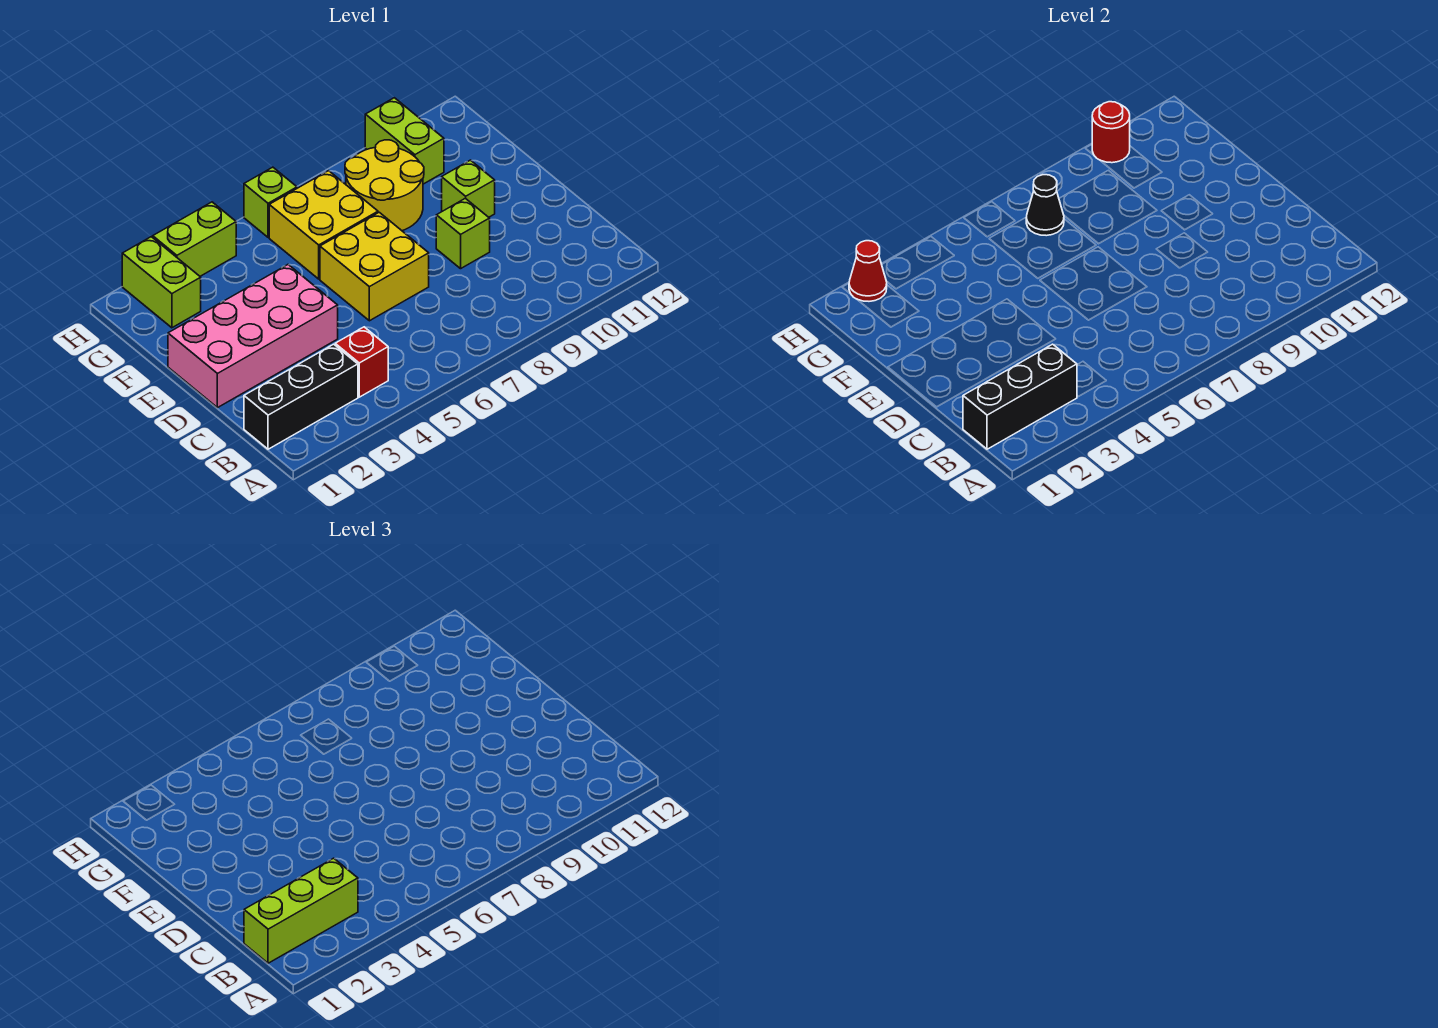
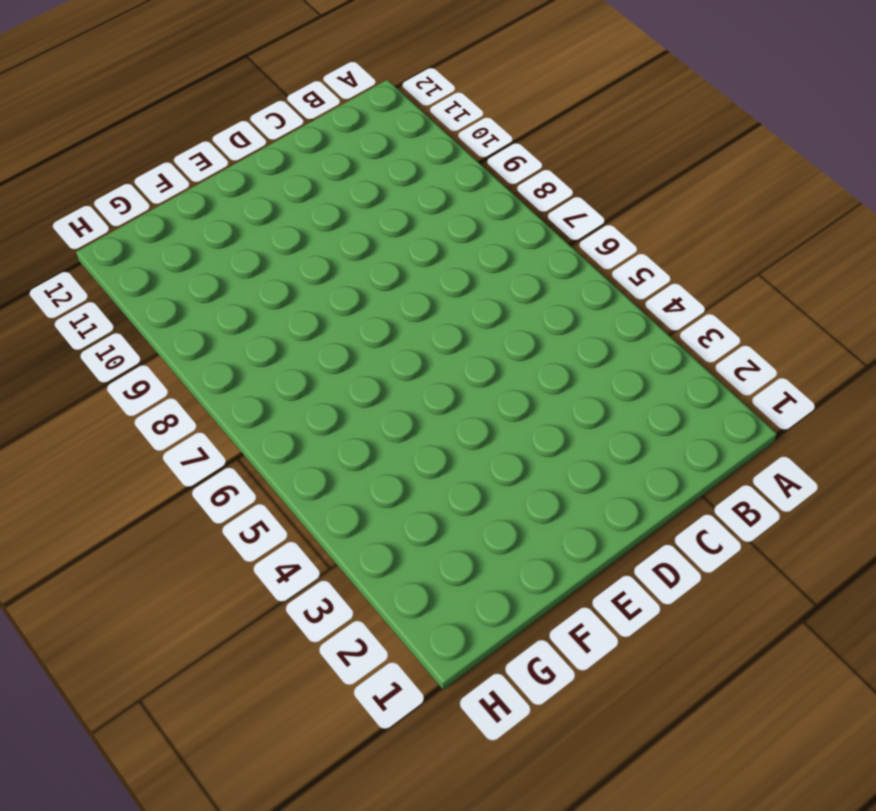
none -> black brick B1:B3 level 1
none -> red brick B4 level 1
none -> pink brick D1:E4 level 1

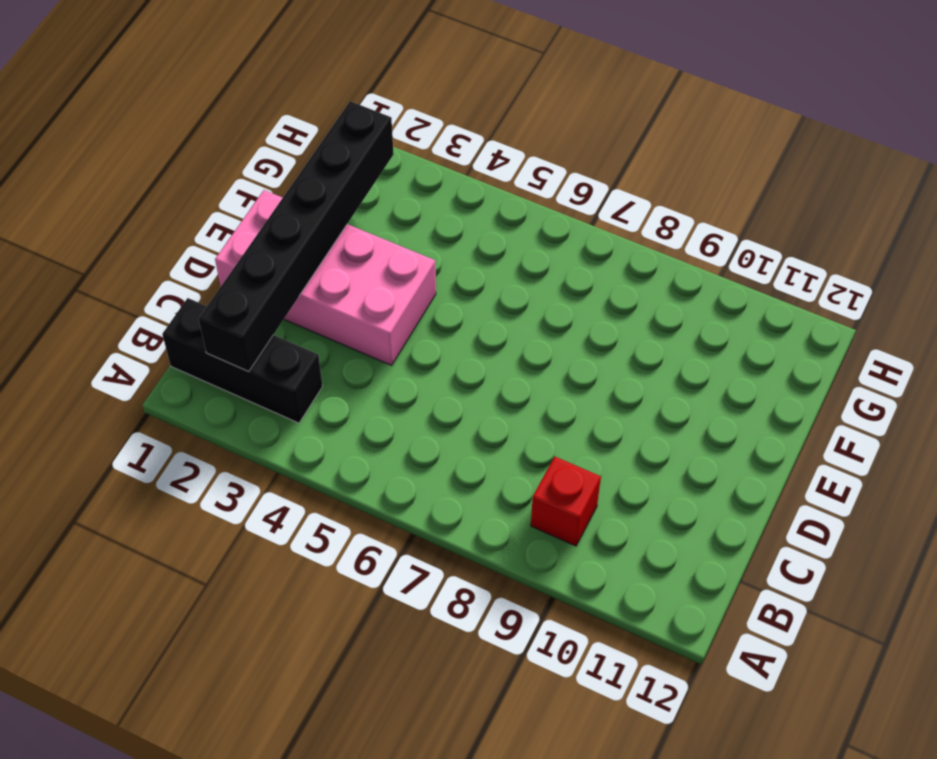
black brick B2:G2 level 2 -> black brick B1:B3 level 2
red brick B9 level 1 -> red brick B4 level 1
none -> yellow brick D6:E7 level 1
none -> lime brick D9 level 1
none -> lime brick E10 level 1

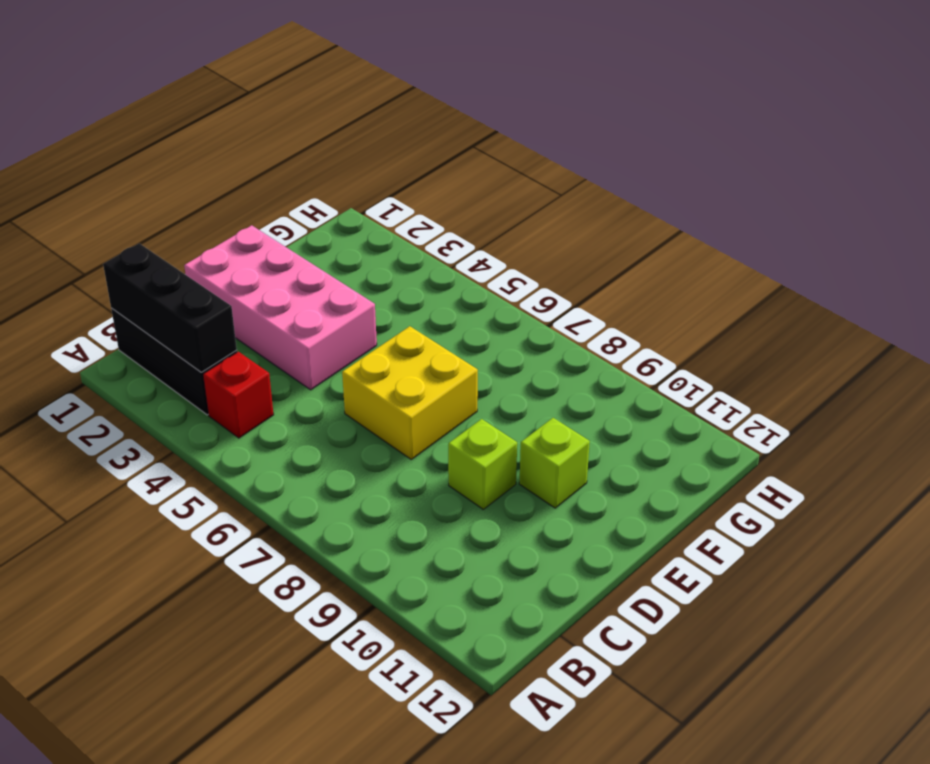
none -> yellow brick F6:G7 level 1
none -> yellow round brick F8:G9 level 1
none -> lime brick G2:H2 level 1

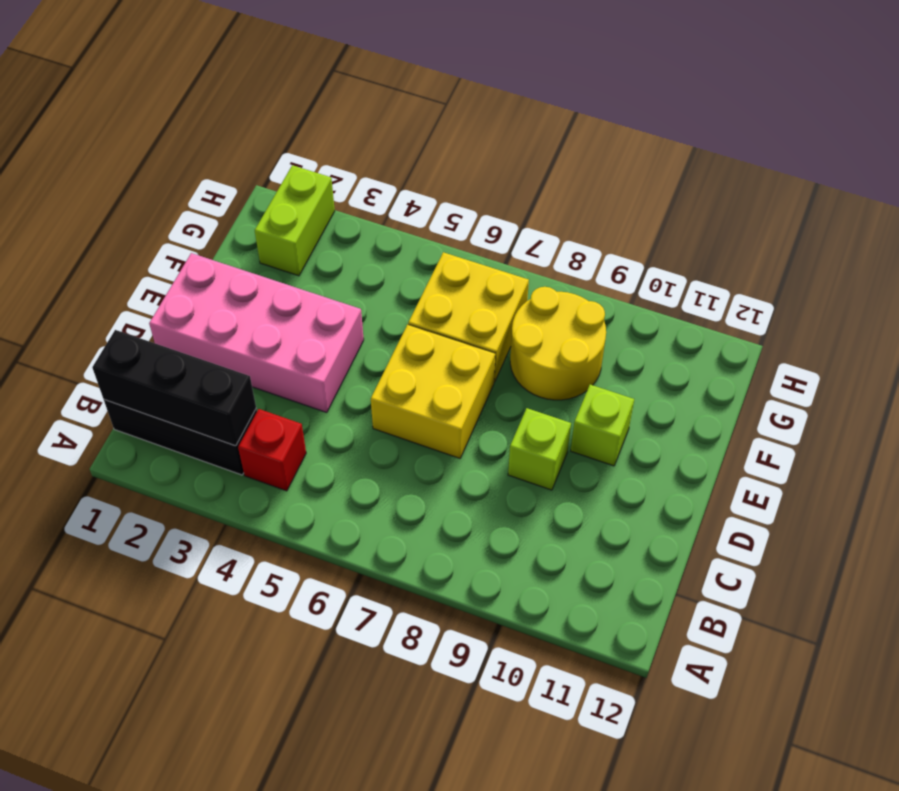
none -> lime brick G10:H10 level 1
none -> lime brick H3:H4 level 1
none -> lime brick H6 level 1

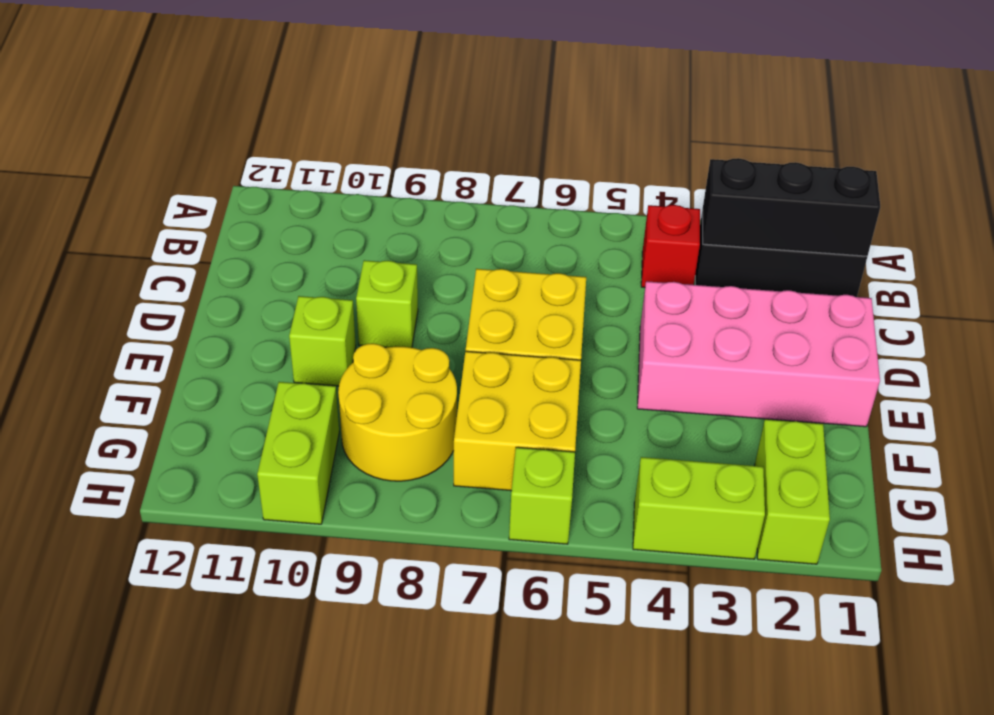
none -> black cone G7 level 2
none -> red cone H2 level 2
none -> red round brick H10 level 2

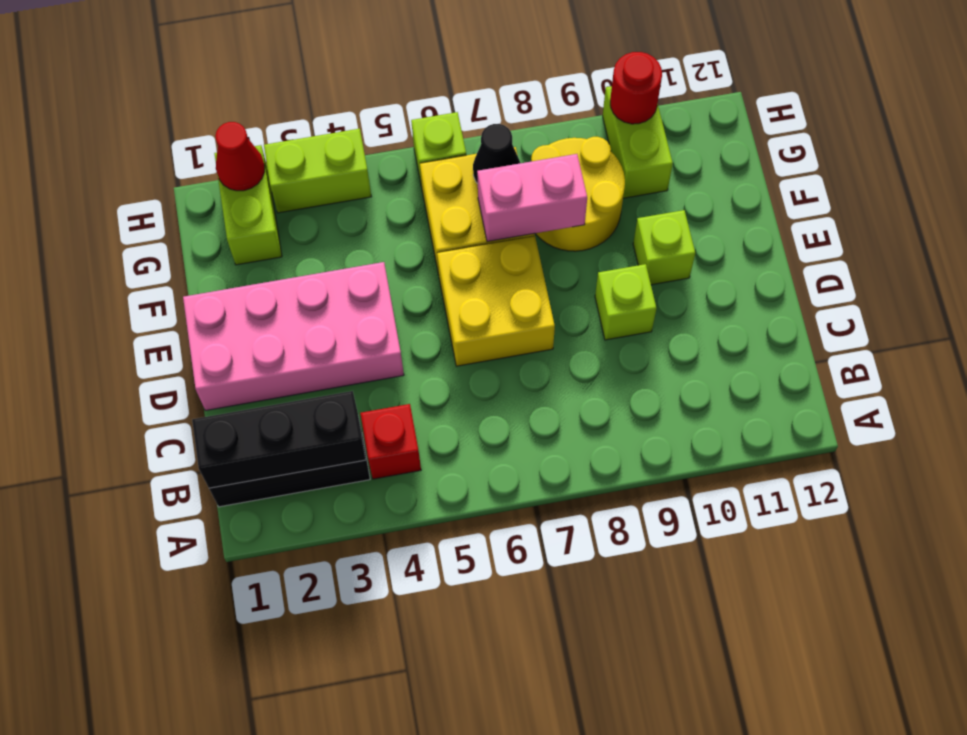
pink brick F7:F8 level 2 -> none
none -> lime brick B1:B3 level 3

